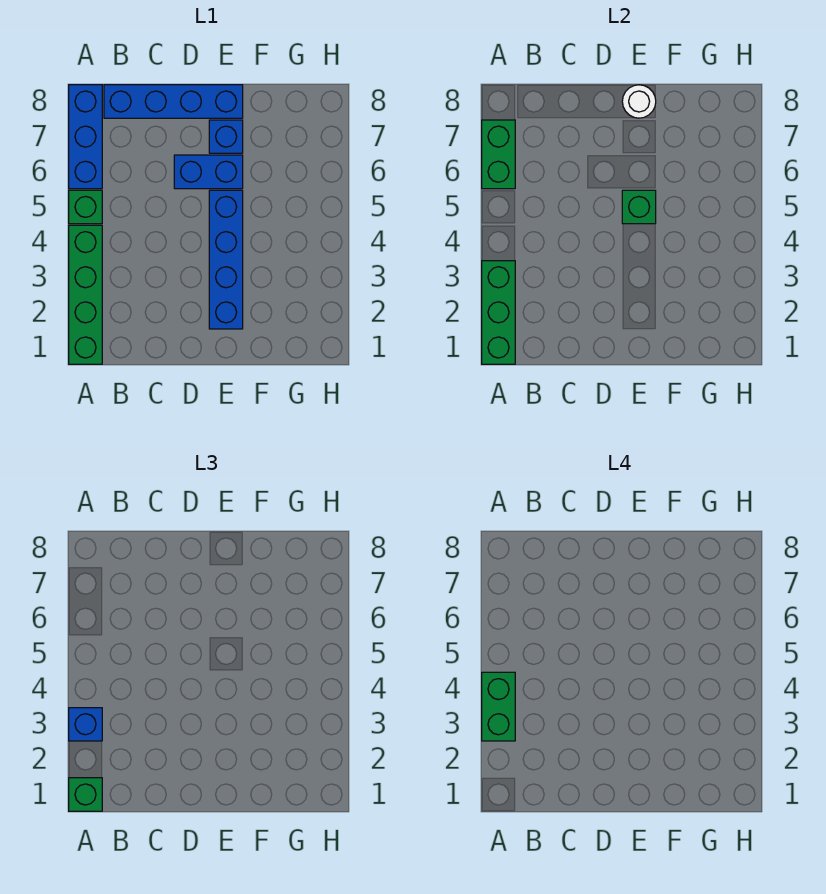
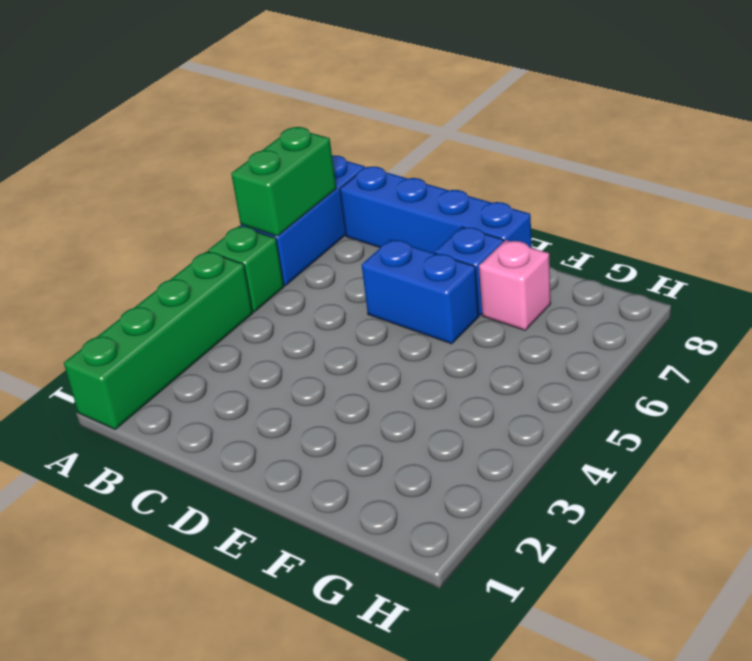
pink brick F7 level 1 -> none
none -> blue brick E2:E5 level 1
none -> green brick A1:A3 level 2
none -> green brick E5 level 2

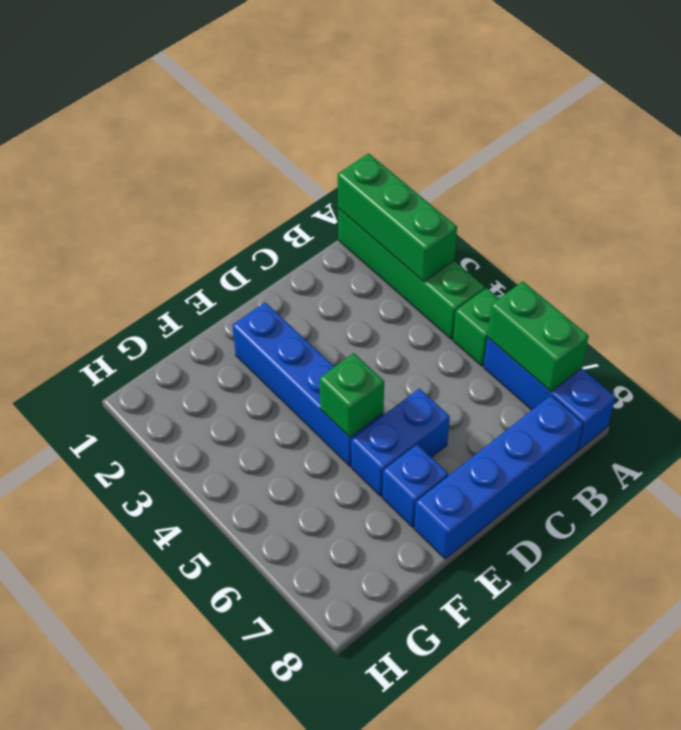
none -> white round brick E8 level 2
none -> green brick A1 level 3
none -> blue brick A3 level 3

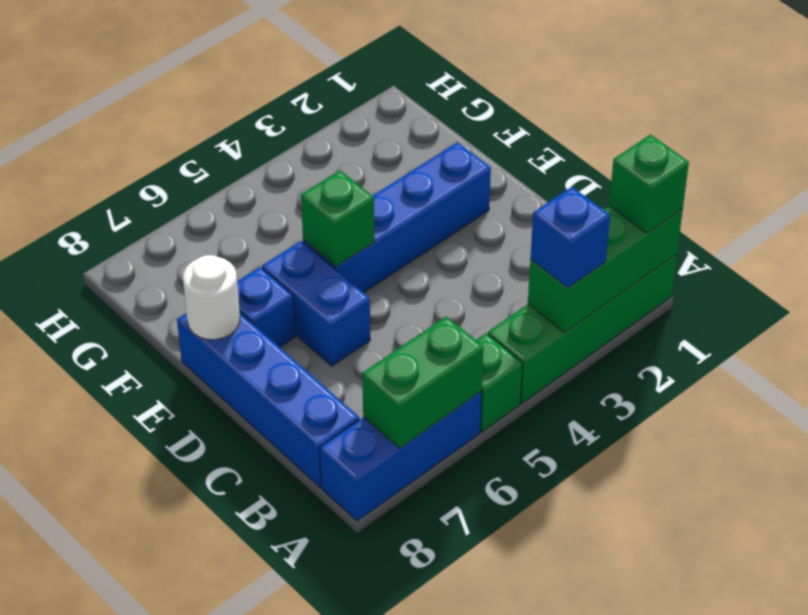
none -> green brick A3:A4 level 4

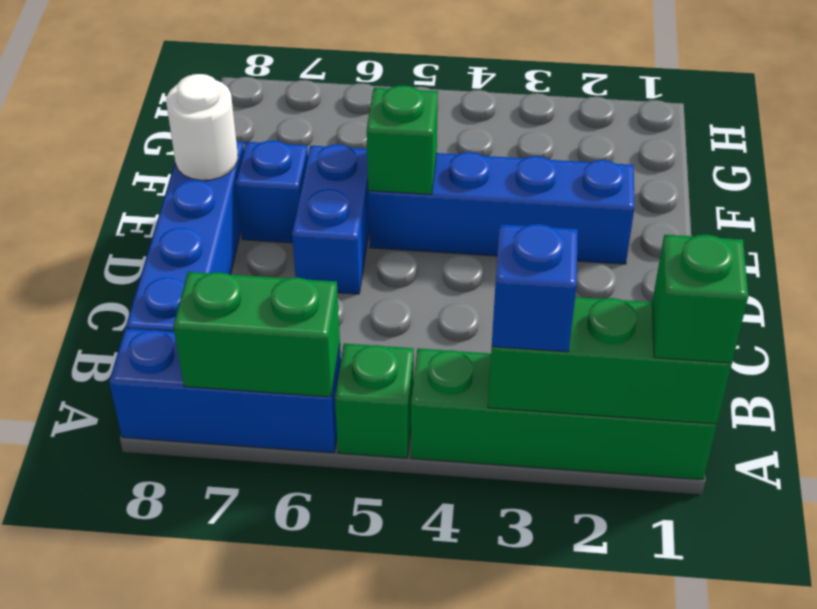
none -> green brick A3:A4 level 4

